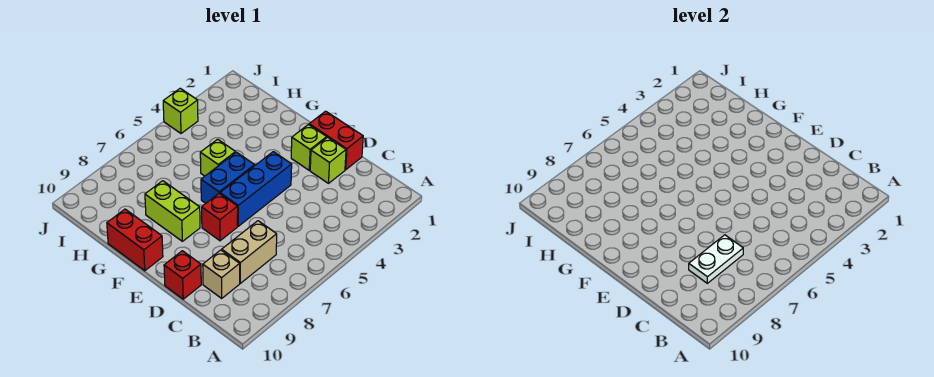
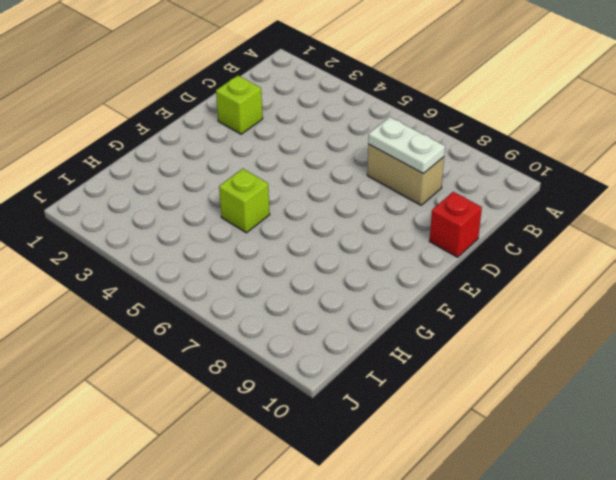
none -> tan brick C9 level 1
none -> red brick D1:E1 level 1
none -> lime brick E2 level 1

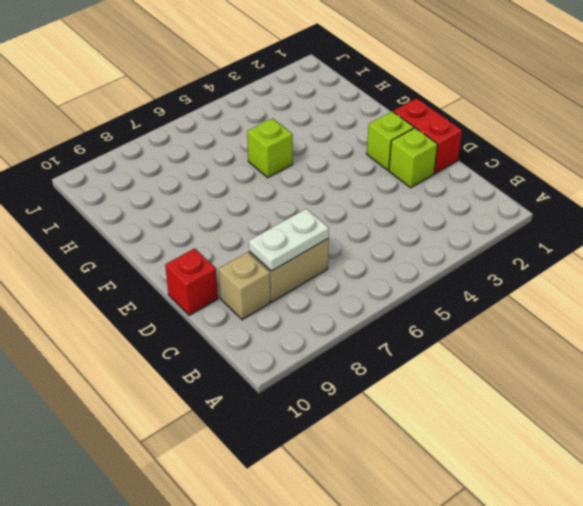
none -> blue brick E4:E6 level 1
none -> red brick E7 level 1
none -> blue brick F5:F6 level 1

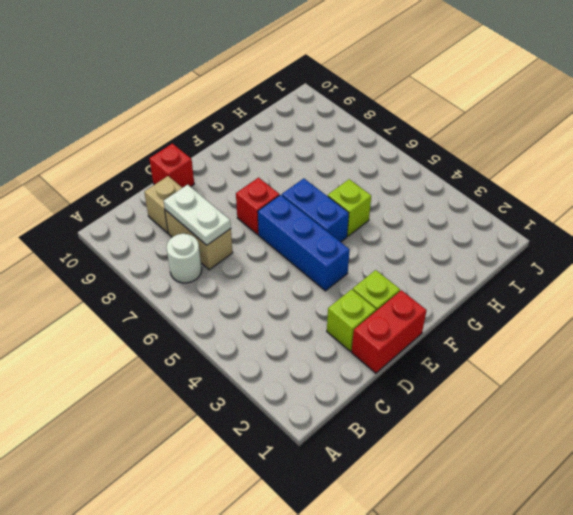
white round brick B7 level 1 -> none
none -> lime brick F8:G8 level 1
none -> red brick F10:G10 level 1
none -> lime brick J4 level 1

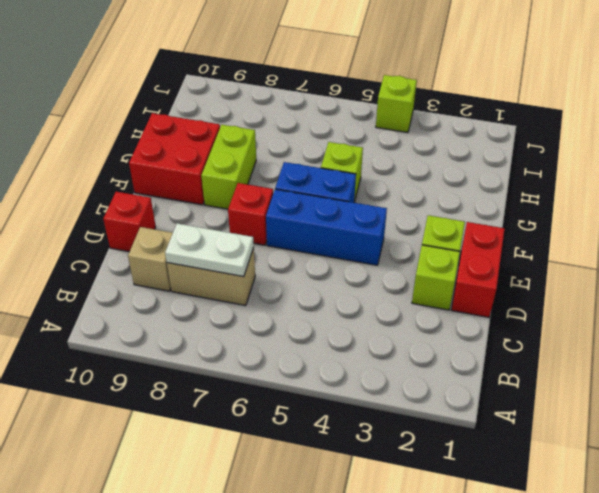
red brick F9:G10 level 1 -> red brick F10:G10 level 1

